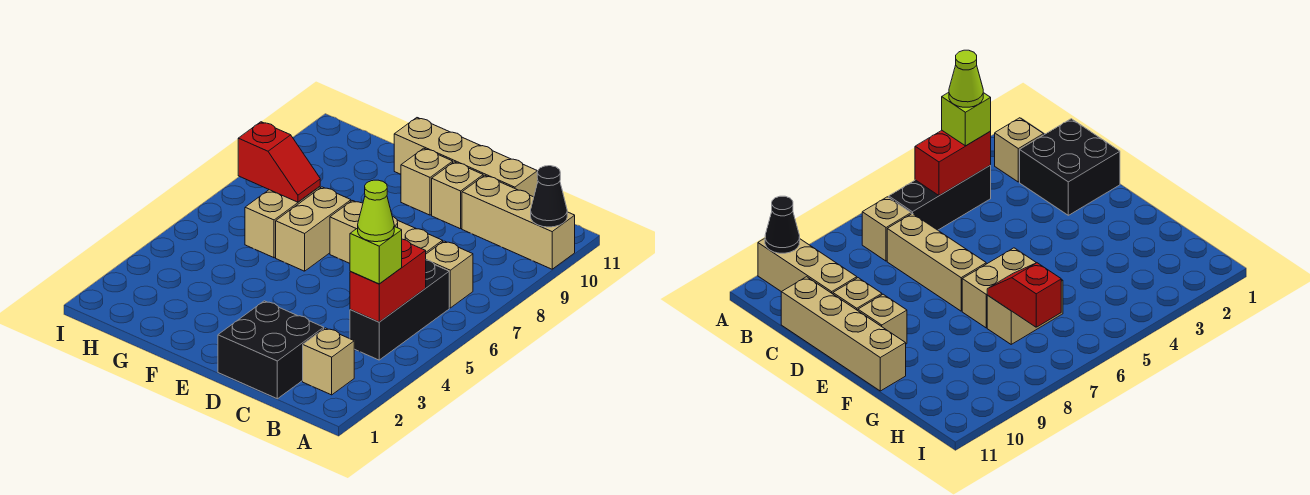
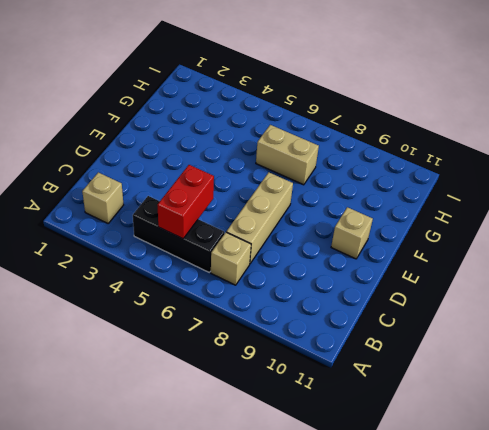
red brick B5:C5 level 2 -> red brick B4:B5 level 2
none -> tan brick A10:C10 level 1
none -> black brick C1:D2 level 1
none -> tan brick C11:F11 level 1

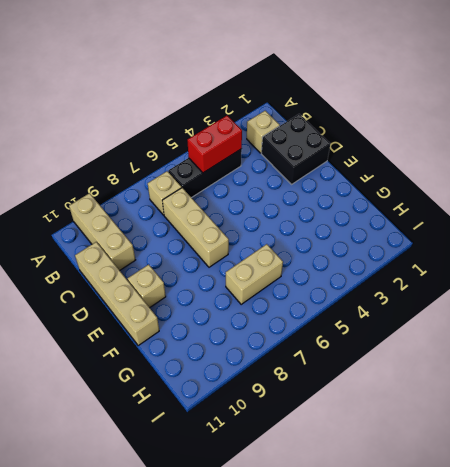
none -> tan brick D10 level 1
none -> tan brick F6:F7 level 1
none -> black cone A10 level 2

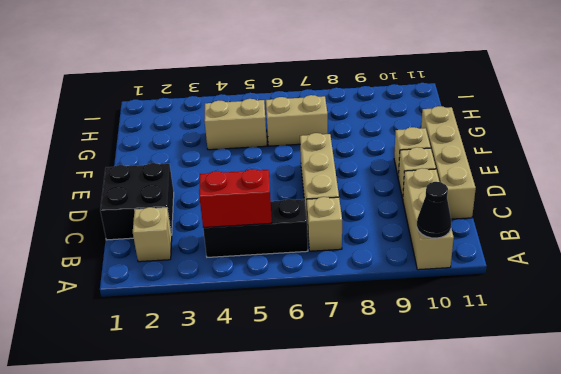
tan brick G4:G5 level 1 -> tan brick F6:F7 level 1
none -> red slope G7:H7 level 2 top H
none -> lime brick B4 level 3
none -> lime cone B4 level 4

